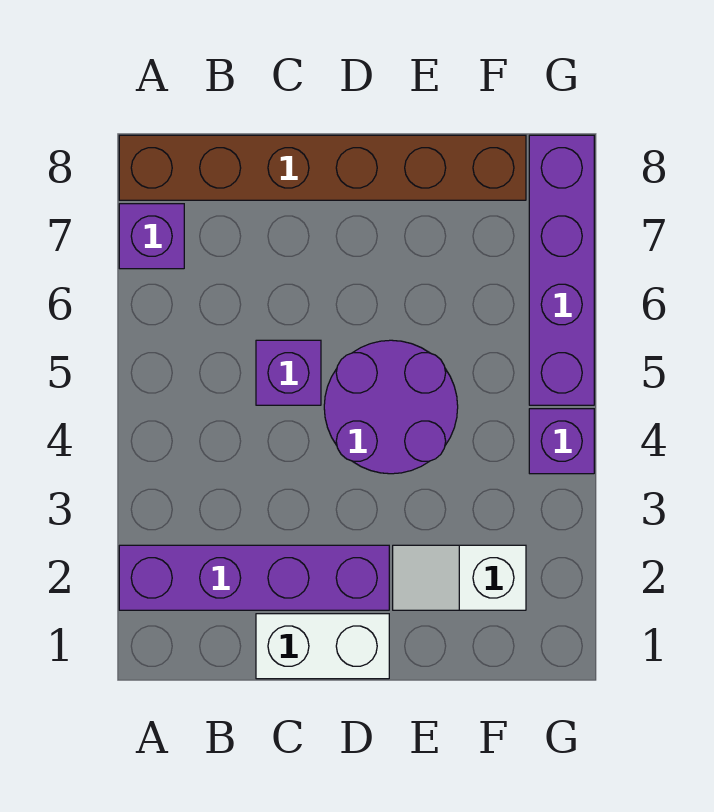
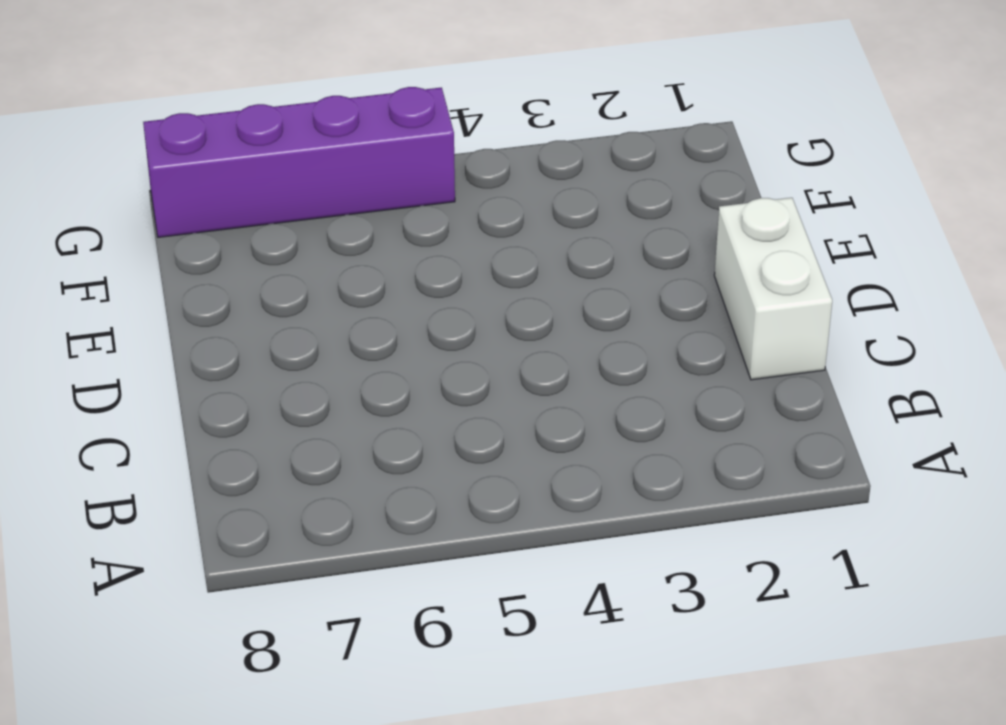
none -> purple brick A2:D2 level 1
none -> purple brick A7 level 1

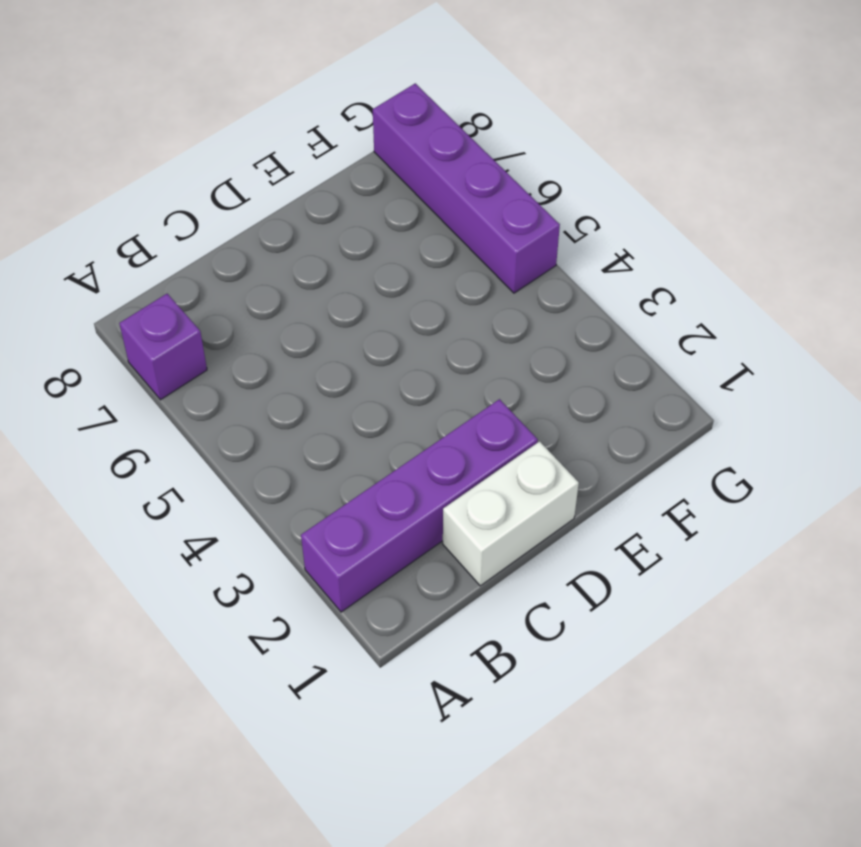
none -> brown brick A8:F8 level 1
none -> purple brick C5 level 1

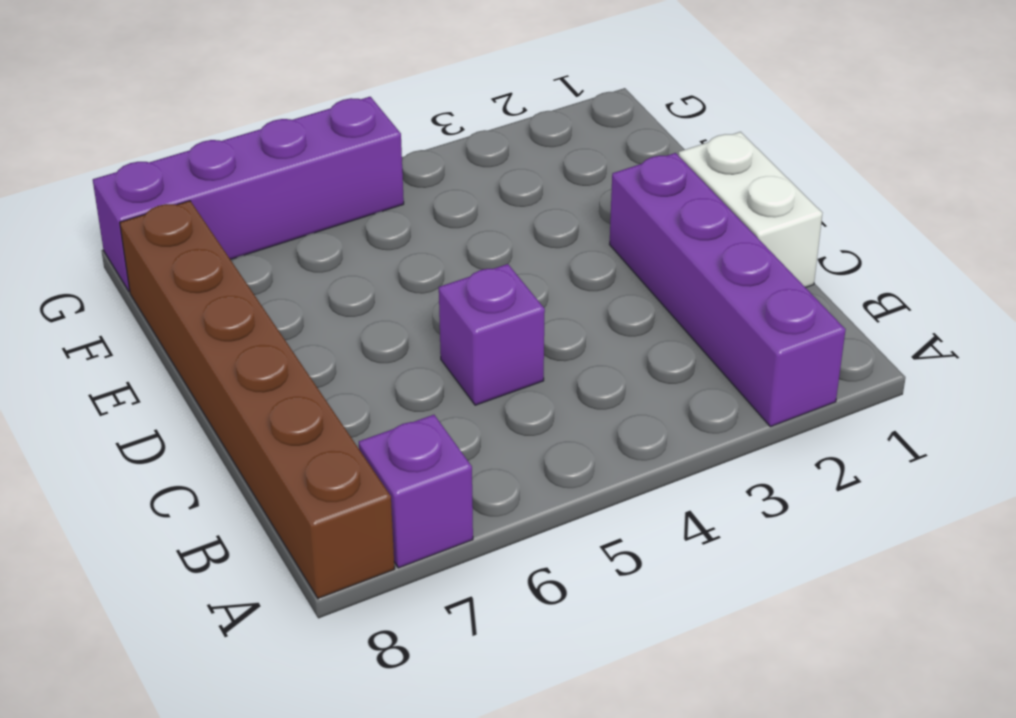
none -> purple round brick D4:E5 level 1
none -> white slope E2:F2 level 1 top F

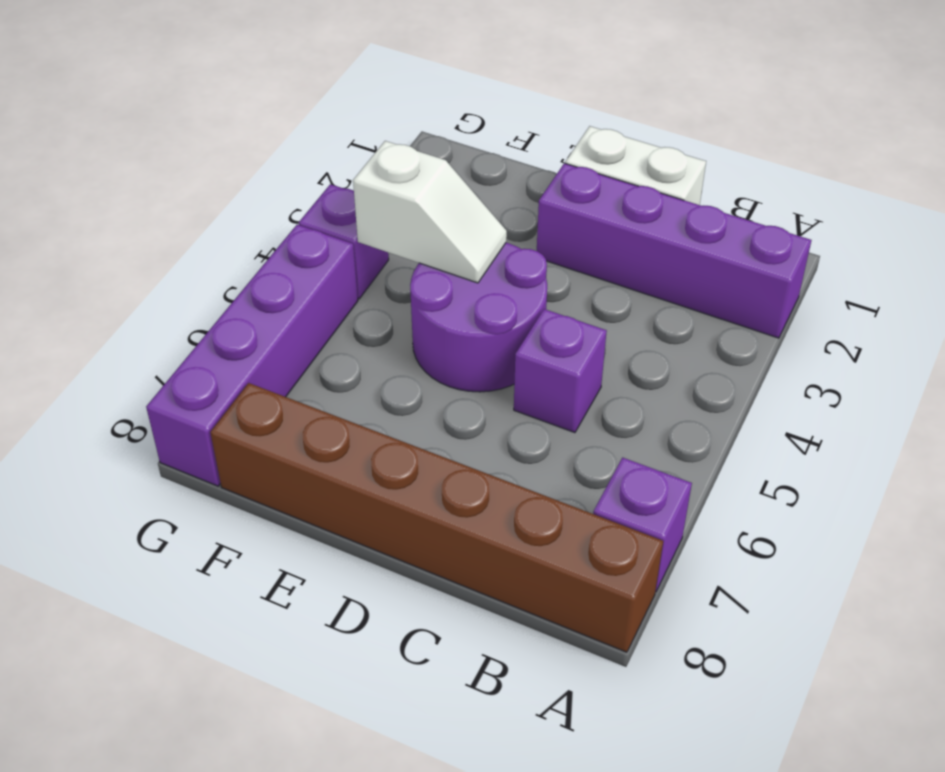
white slope E4:F4 level 2 top F -> white slope E2:F2 level 1 top F

